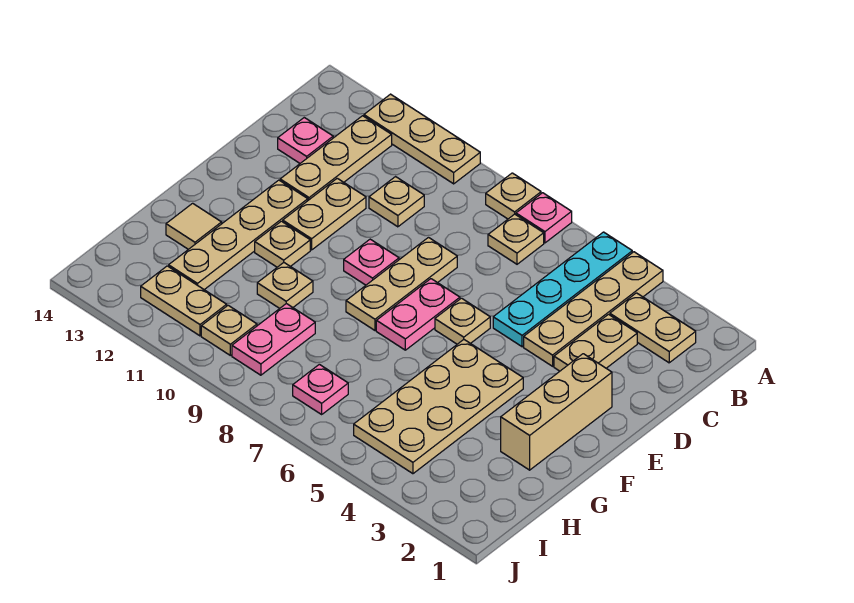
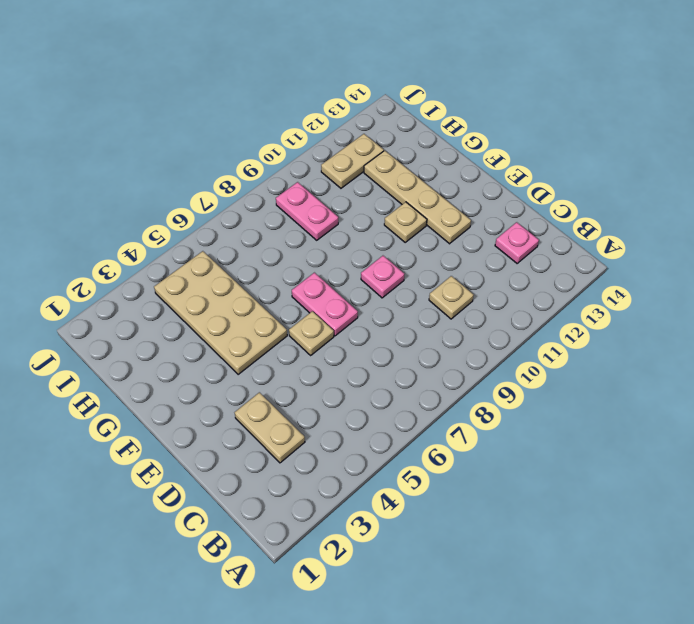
none -> tan plate A4:D4 level 1
none -> cyan plate A5:D5 level 1
none -> pink plate A7 level 1

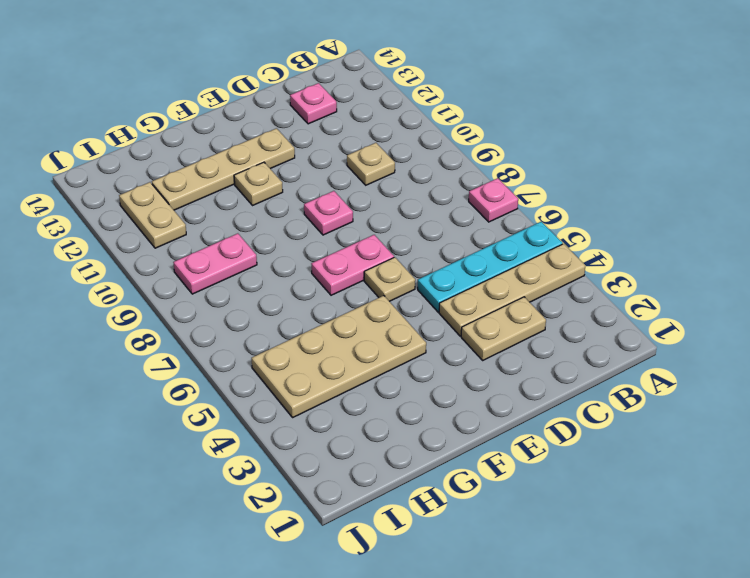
none -> tan plate A8 level 1
none -> tan plate A10:A12 level 1
none -> tan plate B2:B3 level 1

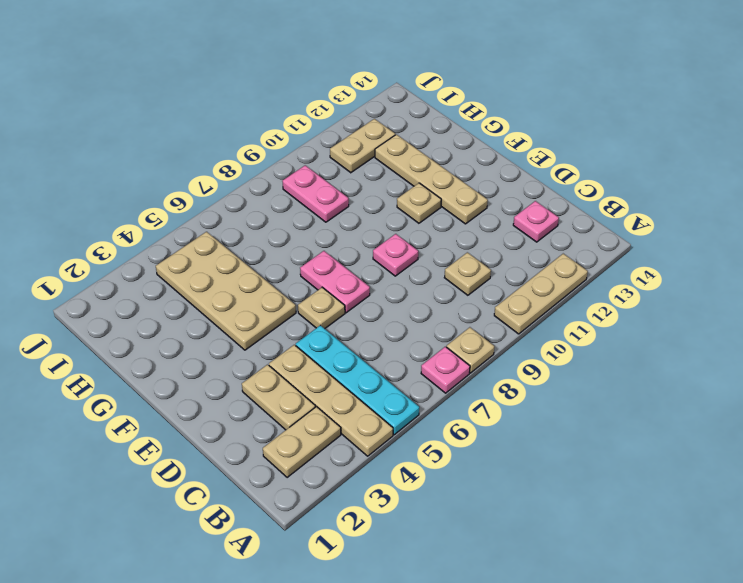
none -> tan plate B7 level 1
none -> tan plate B12:D12 level 1
none -> tan plate D8:F8 level 1

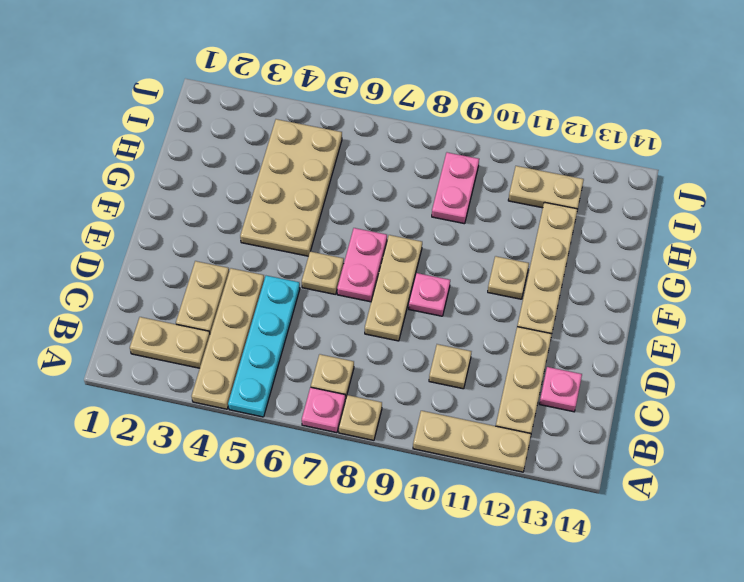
none -> tan plate D11:E11 level 1
none -> tan brick E2:G2 level 1
none -> tan plate G10 level 1

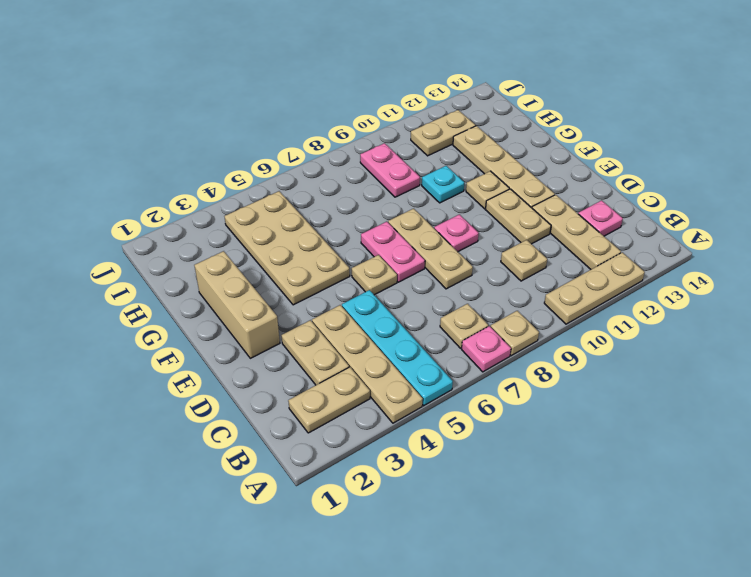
cyan plate G10 level 1 -> tan plate G10 level 1
none -> tan tile G13 level 1
none -> pink plate I7 level 1
none -> tan plate I10 level 1

